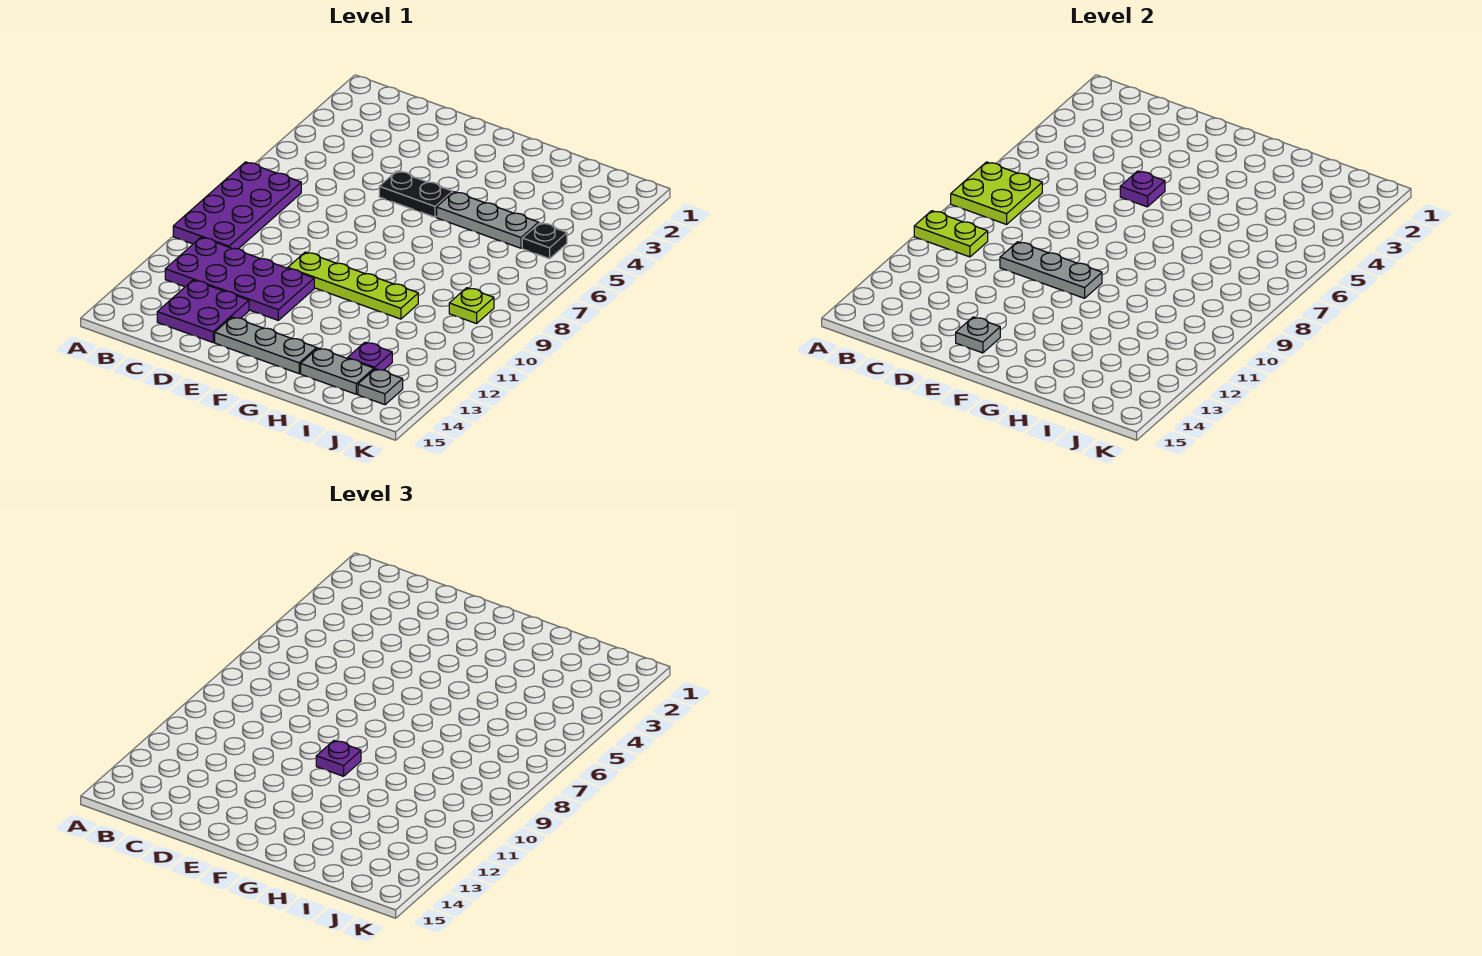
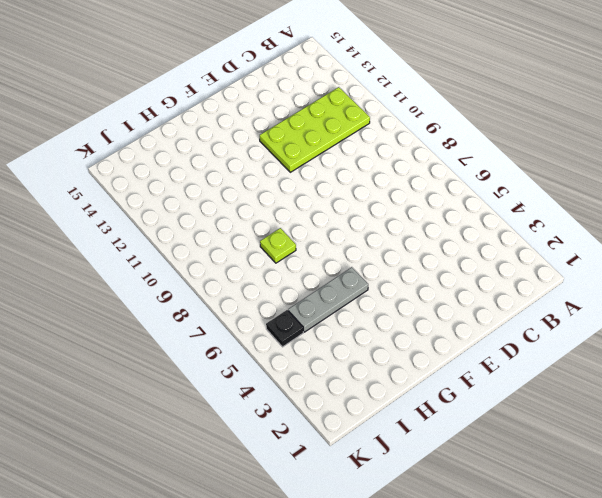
lime plate B11:E12 level 1 -> purple plate B11:E12 level 1
lime plate H8 level 1 -> lime plate J9 level 1
none -> purple plate A7:B10 level 1
none -> purple plate C13:D14 level 1
none -> black plate E5:F5 level 1

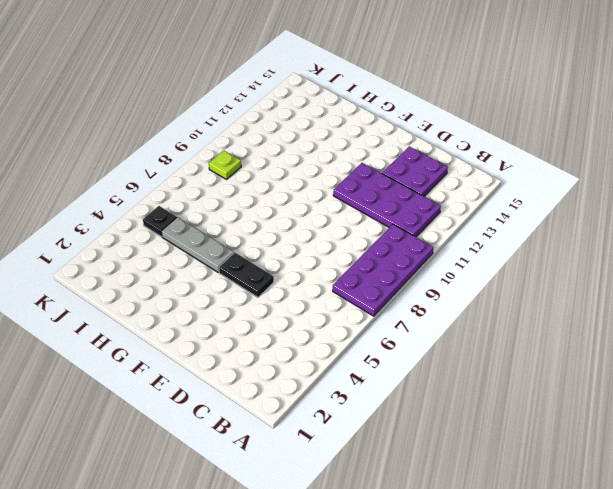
none -> lime plate E10:H10 level 1
none -> grey plate E14:G14 level 1
none -> grey plate H14:I14 level 1

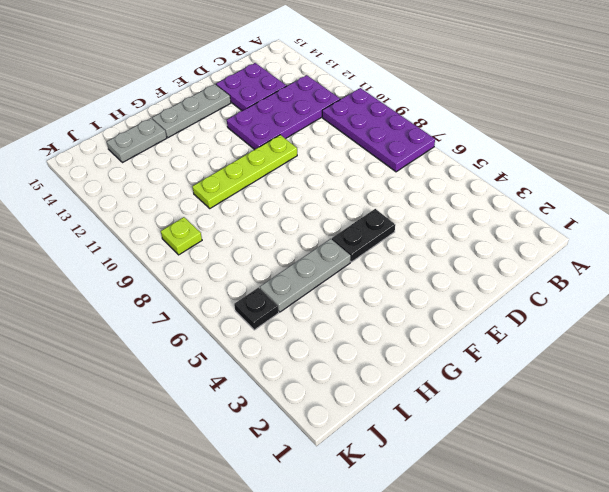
none -> purple plate I13 level 1
none -> grey plate J14 level 1
none -> lime plate A7:B8 level 2

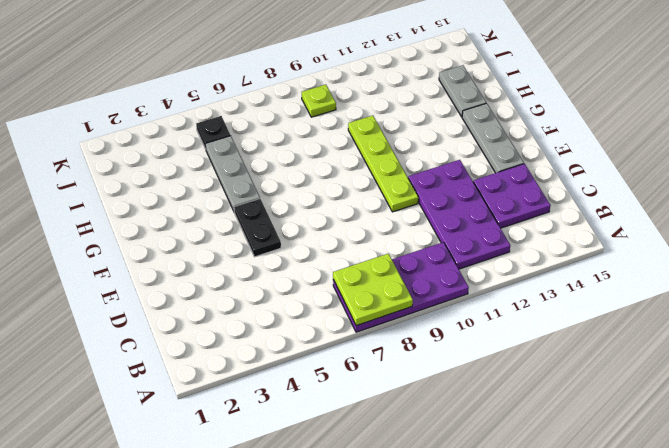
none -> purple plate I13 level 1
none -> grey plate J14 level 1
none -> lime plate A10:B10 level 2

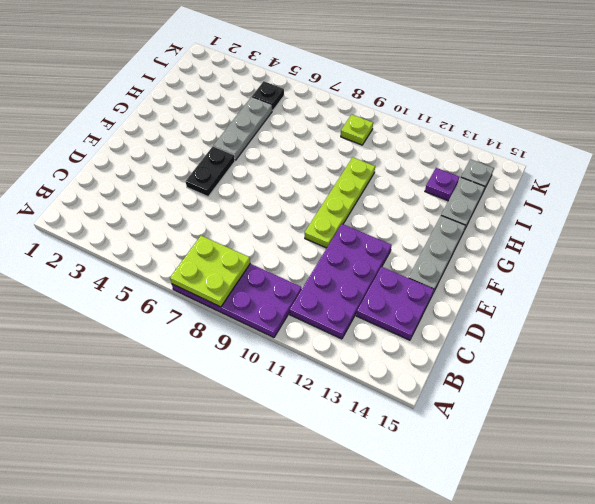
none -> lime plate A10:B10 level 2
none -> grey plate D10:F10 level 2
none -> purple plate E5 level 2

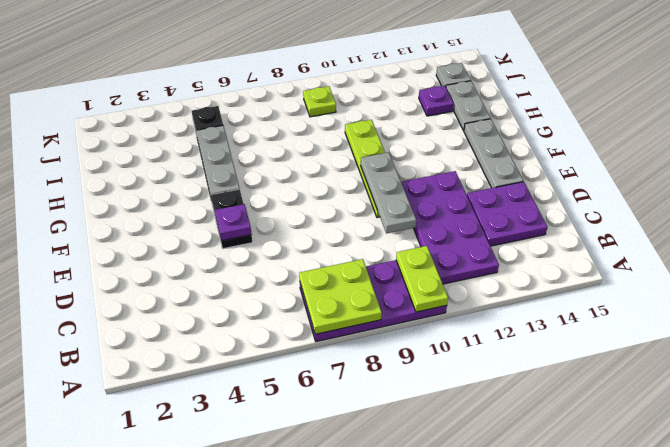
none -> grey plate E14 level 2
none -> purple plate F10 level 3

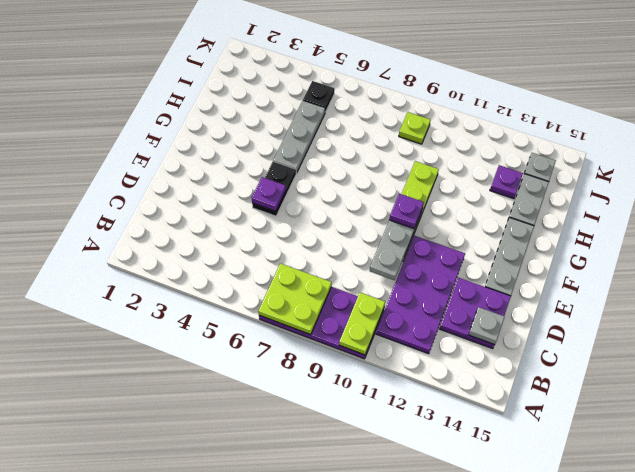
grey plate C14 level 2 -> grey plate E14 level 2

